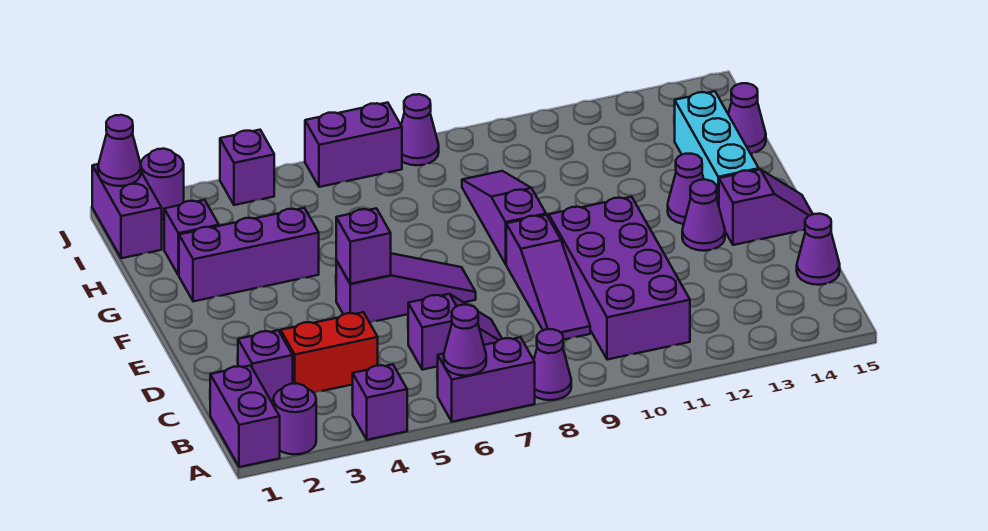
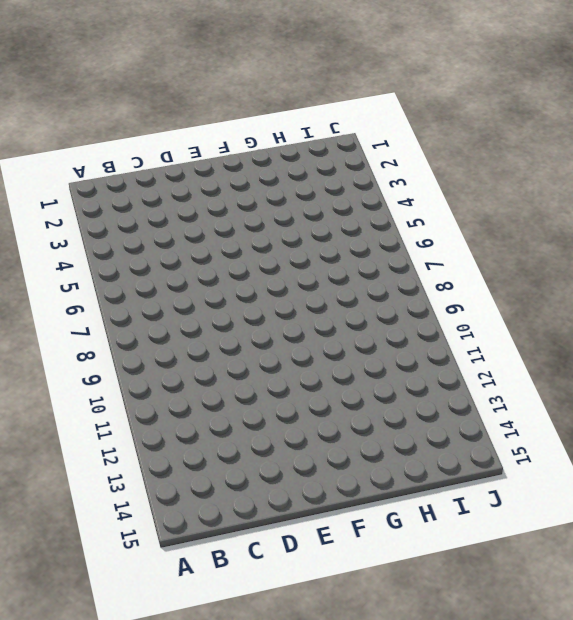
none -> purple brick A1:B1 level 1
none -> purple round brick A2 level 1
none -> purple brick A4 level 1

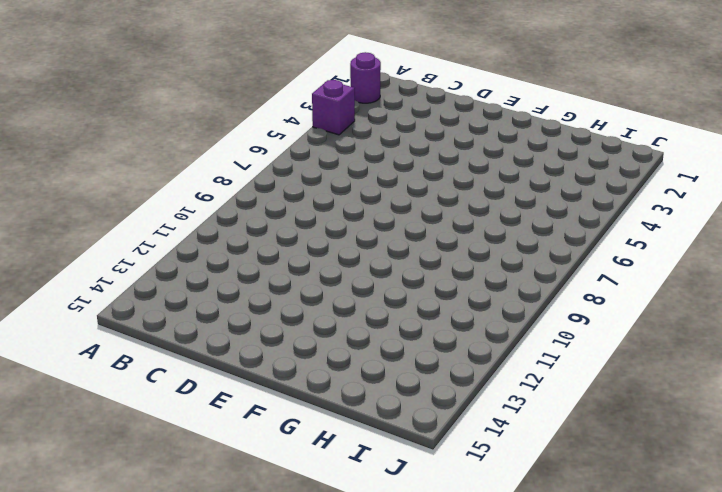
none -> purple brick A1:B1 level 1
none -> purple brick A6:A7 level 1
none -> purple cone A8 level 1

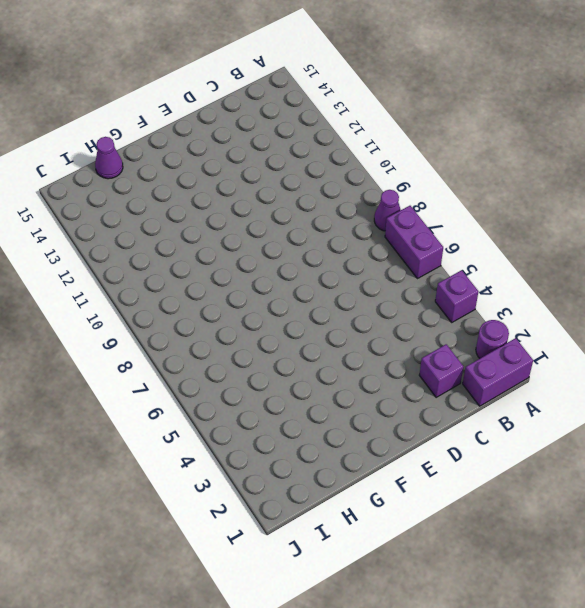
none -> purple brick B10:E11 level 1
none -> red brick C3:C4 level 1
none -> purple slope C6:C7 level 1 top 6

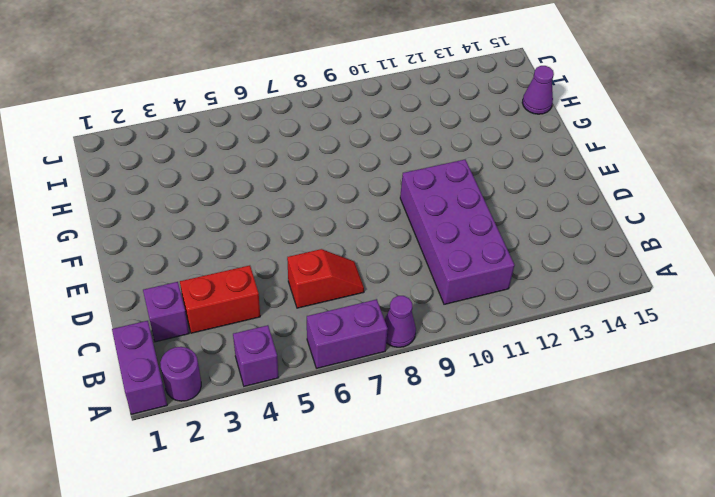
red slope C6:C7 level 1 top 6 -> purple slope C6:C7 level 1 top 6
none -> purple slope C9:E9 level 1 top E
none -> purple cone C15 level 1
none -> purple slope E5:E7 level 1 top 5

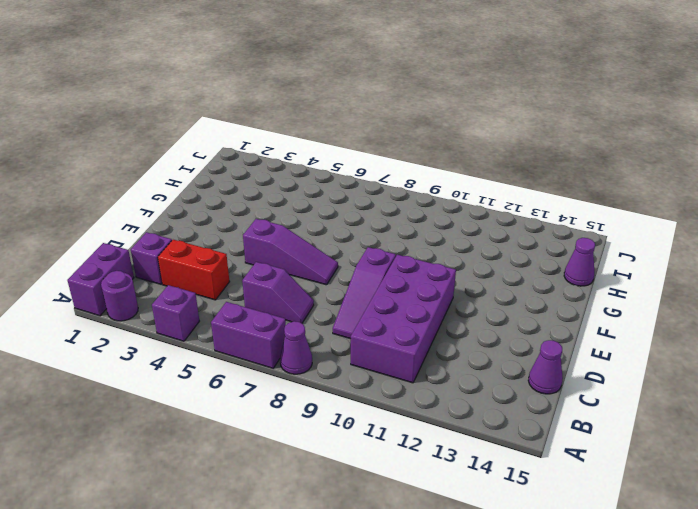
none -> purple cone E13 level 1
none -> purple slope E14:E15 level 1 top 14
none -> purple slope F9:H9 level 1 top F

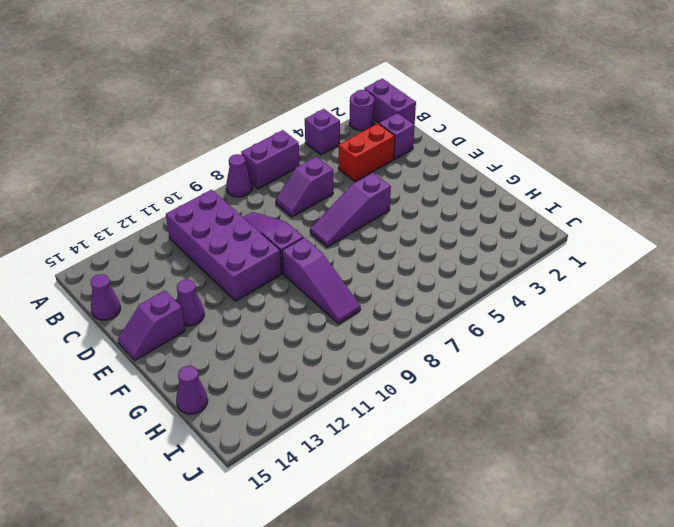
none -> purple cone F13 level 1
none -> cyan brick F14:H14 level 1
none -> purple brick G2:G4 level 1

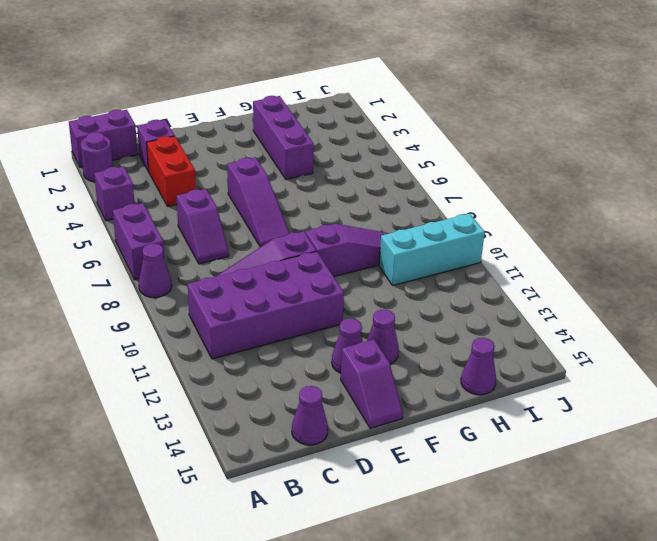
cyan brick H10:J10 level 1 -> cyan brick F14:H14 level 1
none -> purple brick H2 level 1
none -> purple brick I1:J1 level 1
none -> purple round brick J2 level 1

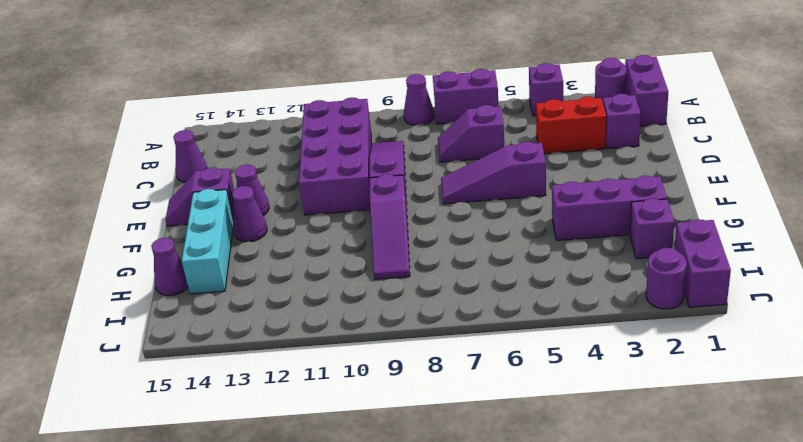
none -> purple brick J4 level 1
none -> purple brick J6:J7 level 1
none -> purple cone J8 level 1

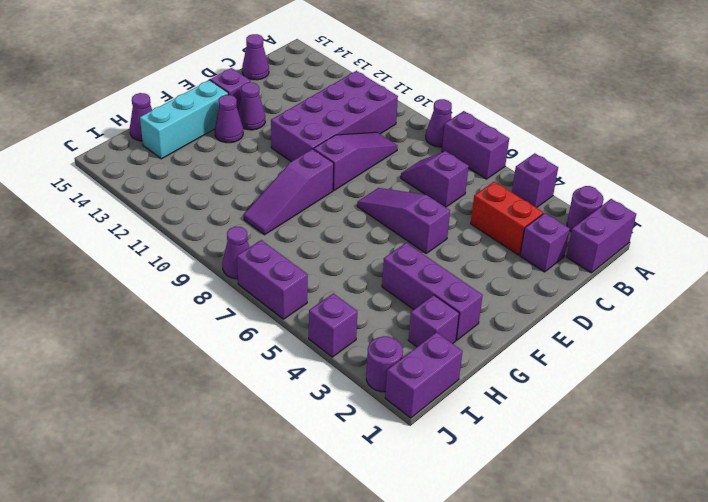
none -> purple cone A6 level 2
none -> purple brick E5 level 2
none -> purple cone J1 level 2

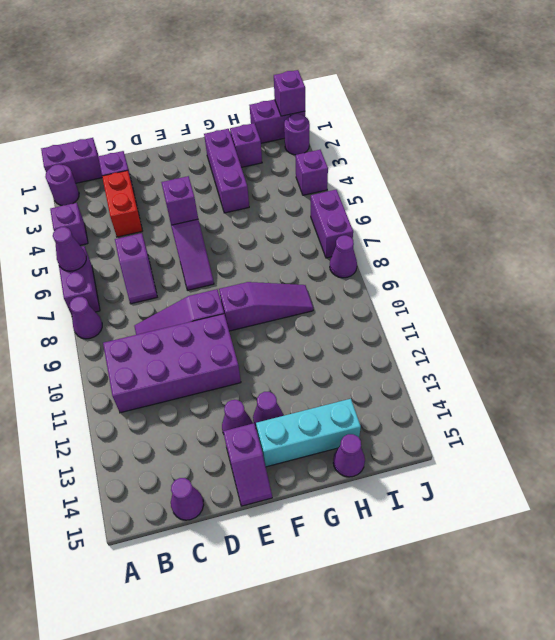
purple brick J1 level 2 -> purple cone J1 level 2

